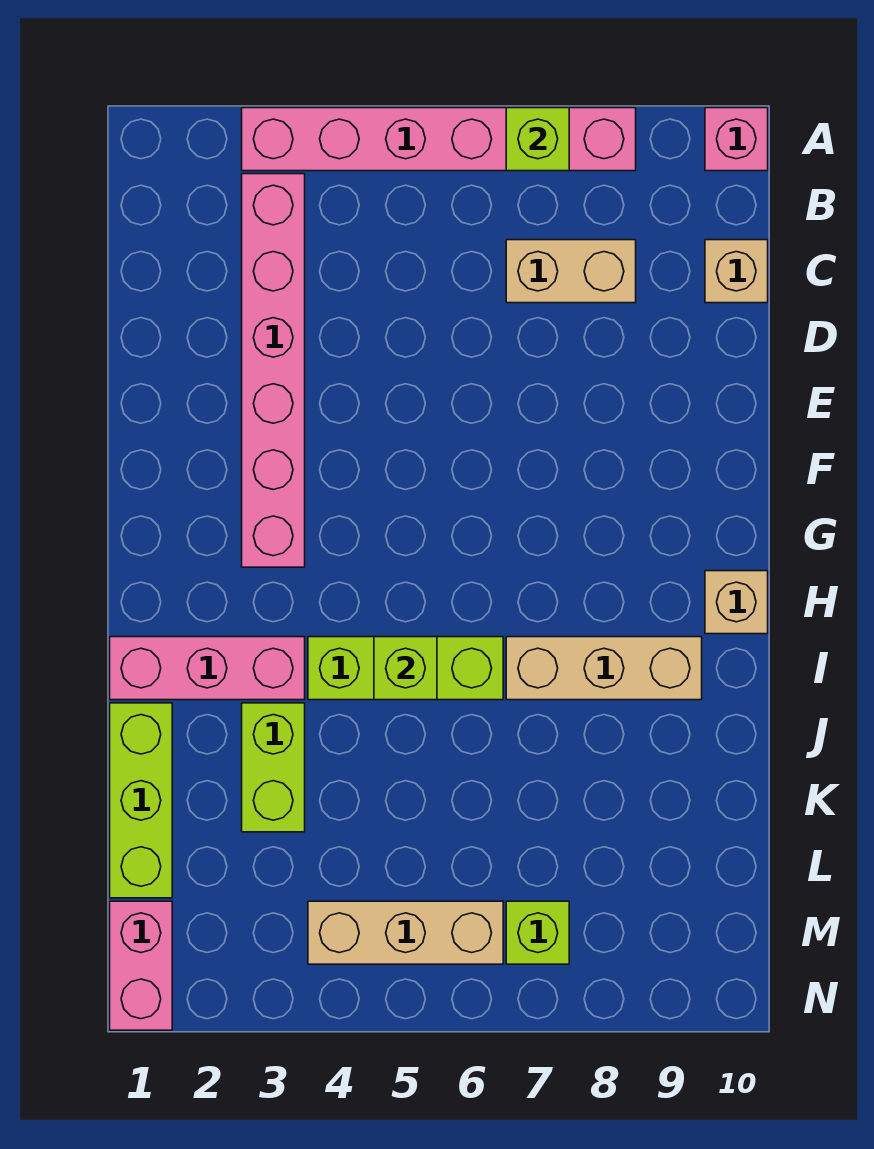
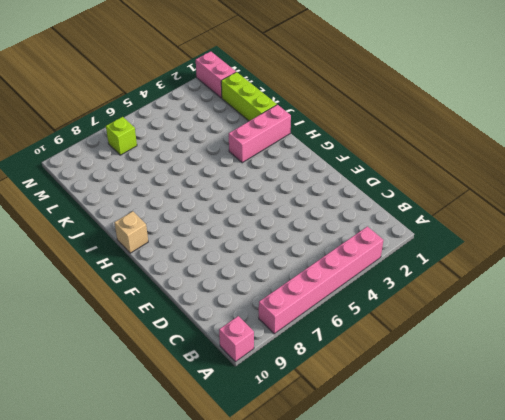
none -> pink brick B3:G3 level 1
none -> tan brick C7:C8 level 1
none -> tan brick C10 level 1

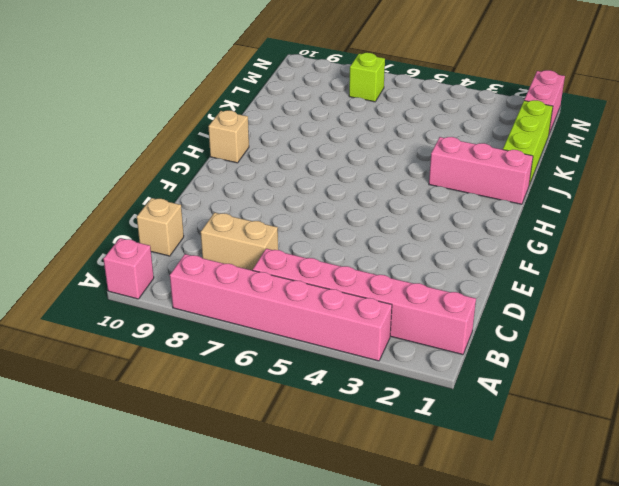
pink brick B1:B6 level 1 -> pink brick B3:G3 level 1
none -> lime brick I4:I6 level 1
none -> tan brick I7:I9 level 1
none -> lime brick J3:K3 level 1

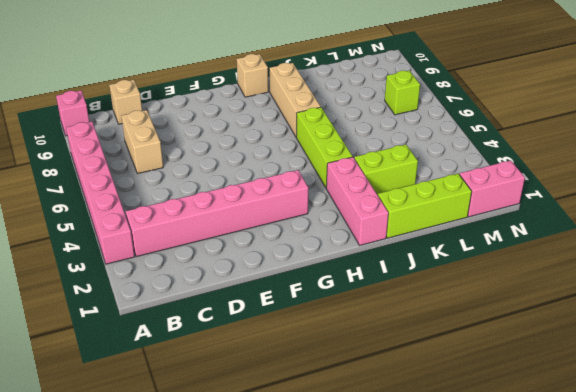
none -> tan brick M4:M6 level 1
none -> lime brick A7 level 2
none -> lime brick I5 level 2

